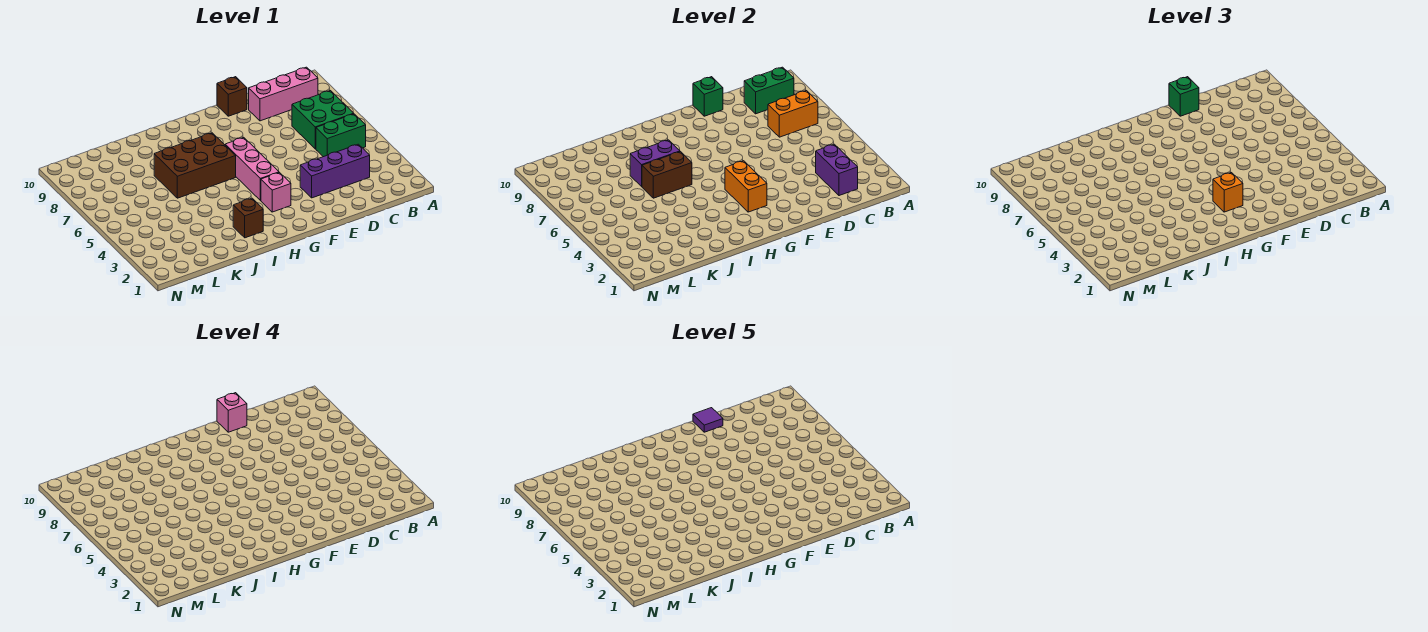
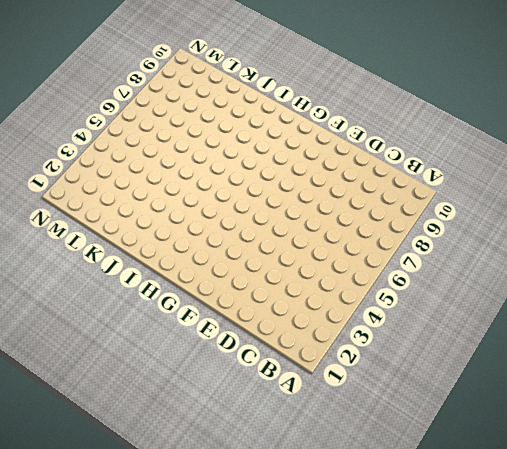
none -> green brick B5:C5 level 1
none -> green brick B6:C7 level 1
none -> pink brick B9:D9 level 1

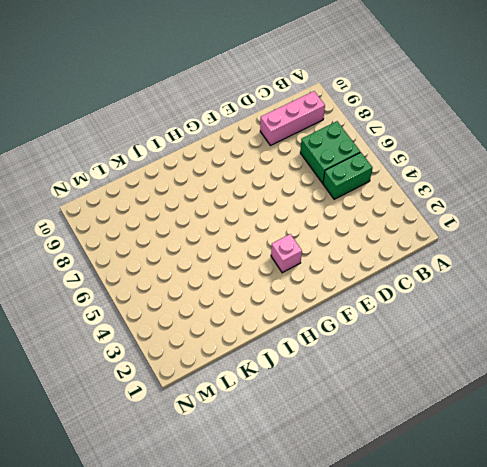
none -> purple brick C3:E3 level 1
none -> brown brick E10 level 1
none -> pink brick G4:G6 level 1

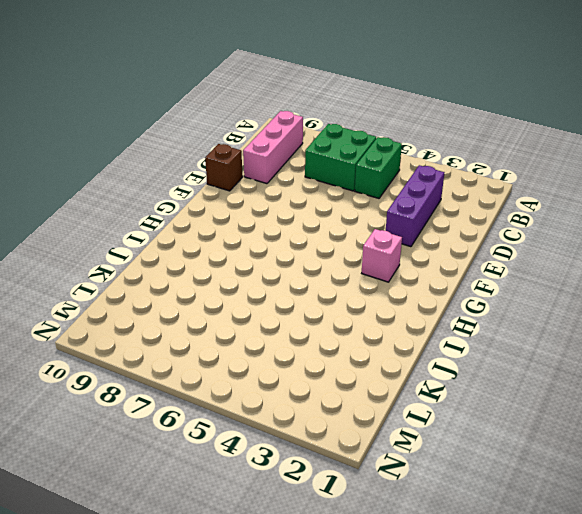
none -> pink brick G4:G6 level 1
none -> brown brick H6:J7 level 1
none -> brown brick I2 level 1

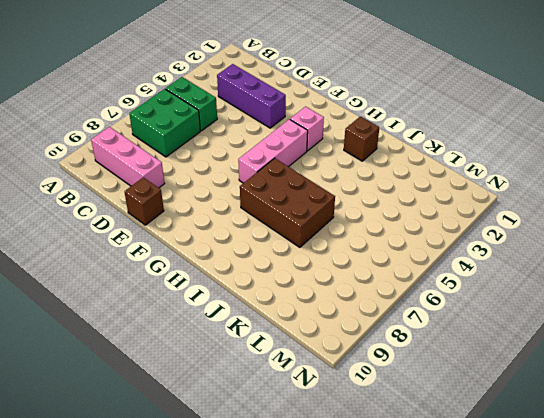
none -> orange brick B7:C7 level 2
none -> green brick B9:C9 level 2
none -> purple brick C2:C3 level 2

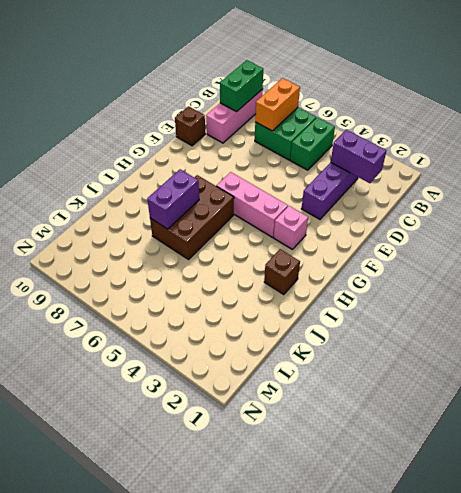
none -> green brick E10 level 2
none -> orange brick G3:G4 level 2
none -> brown brick I6:J6 level 2

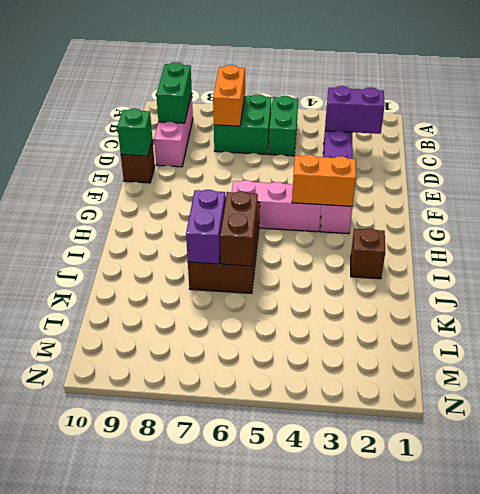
none -> green brick E10 level 3
none -> orange brick G3 level 3
none -> pink brick E10 level 4

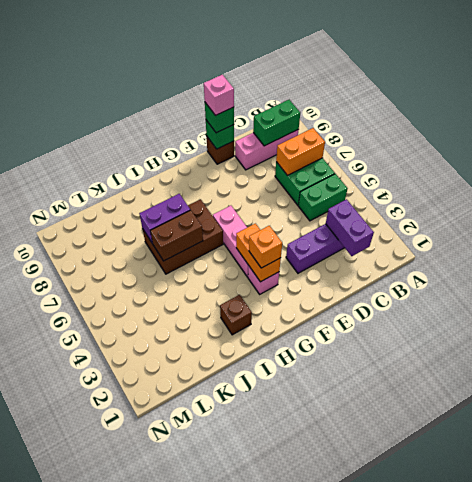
none -> purple tile E10 level 5

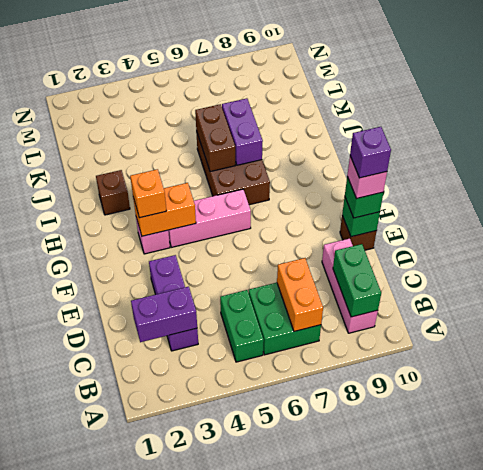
purple brick E10 level 5 -> purple tile E10 level 5

